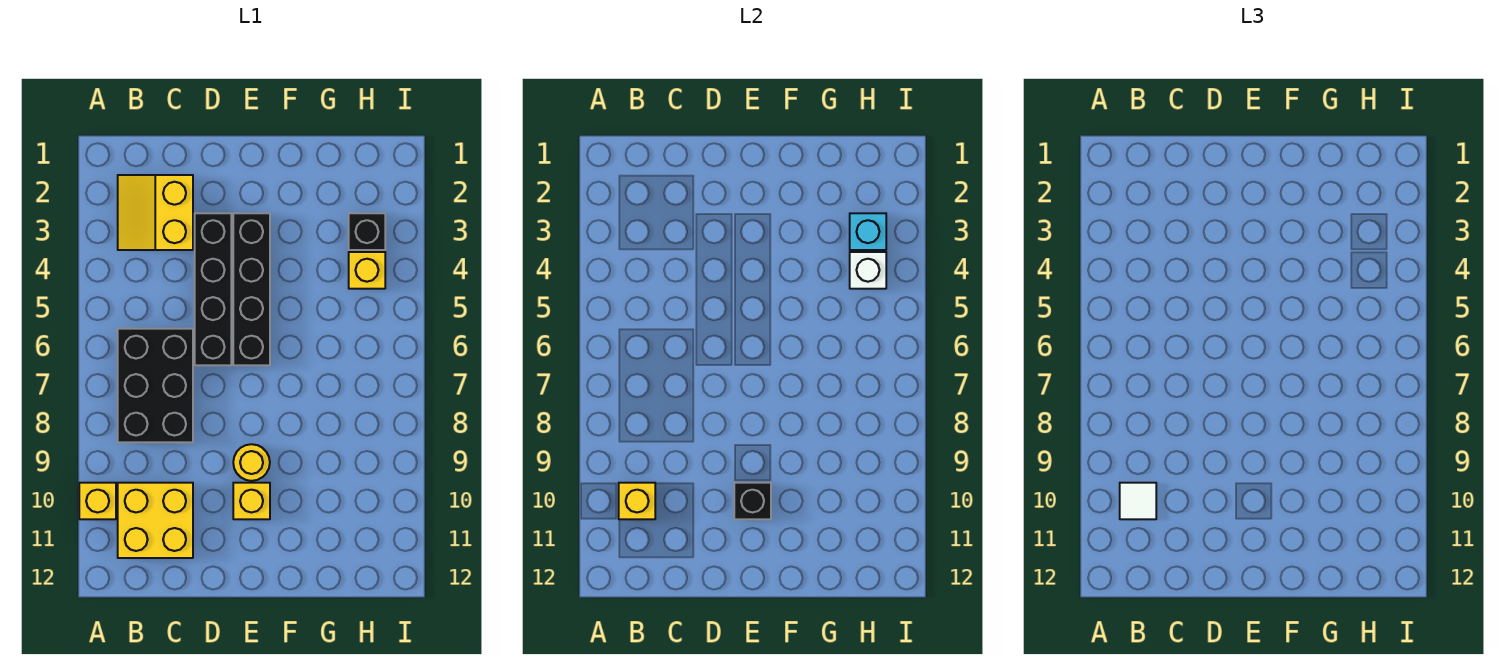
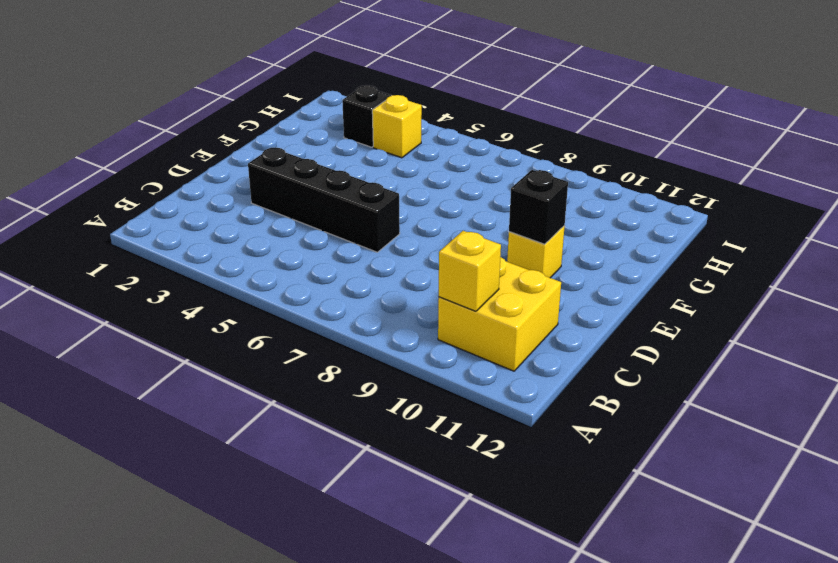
none -> yellow brick A10 level 1
none -> yellow slope B2:C3 level 1 top C
none -> black brick B6:C8 level 1

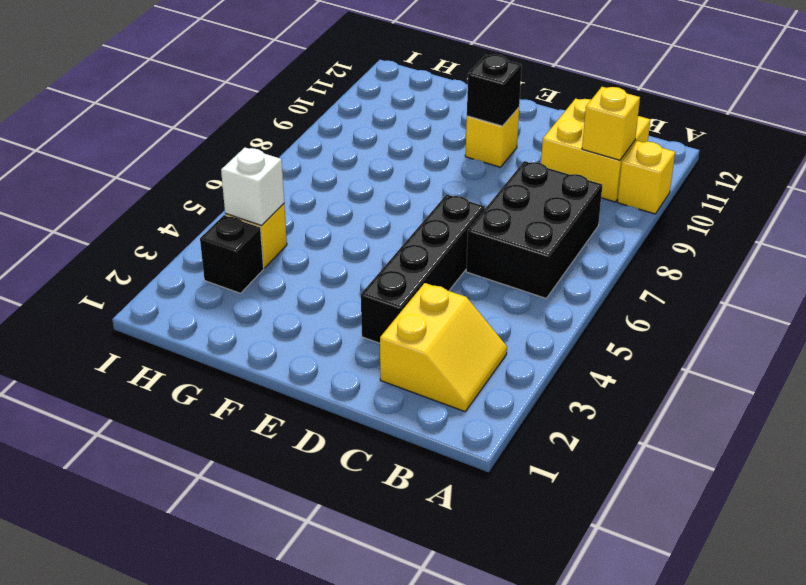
none -> black brick E3:E6 level 1
none -> yellow round brick E9 level 1
none -> cyan brick H3 level 2

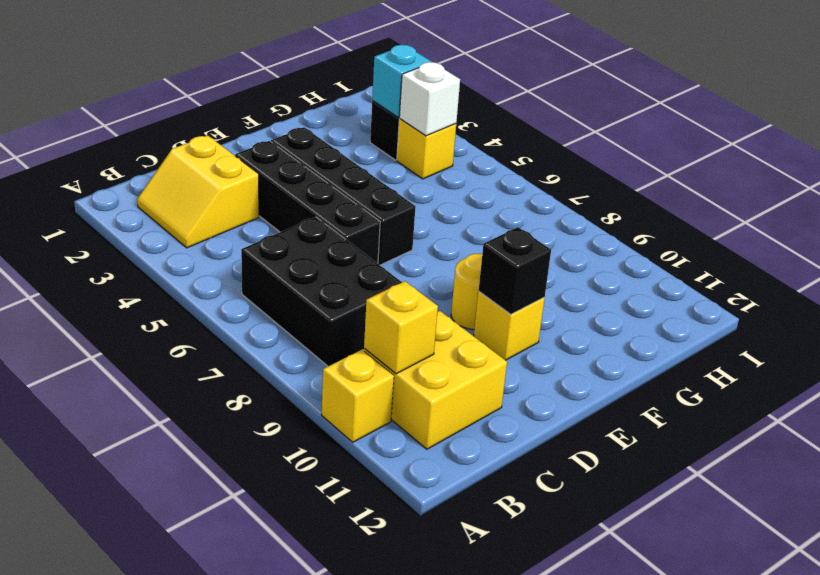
none -> white tile B10 level 3

